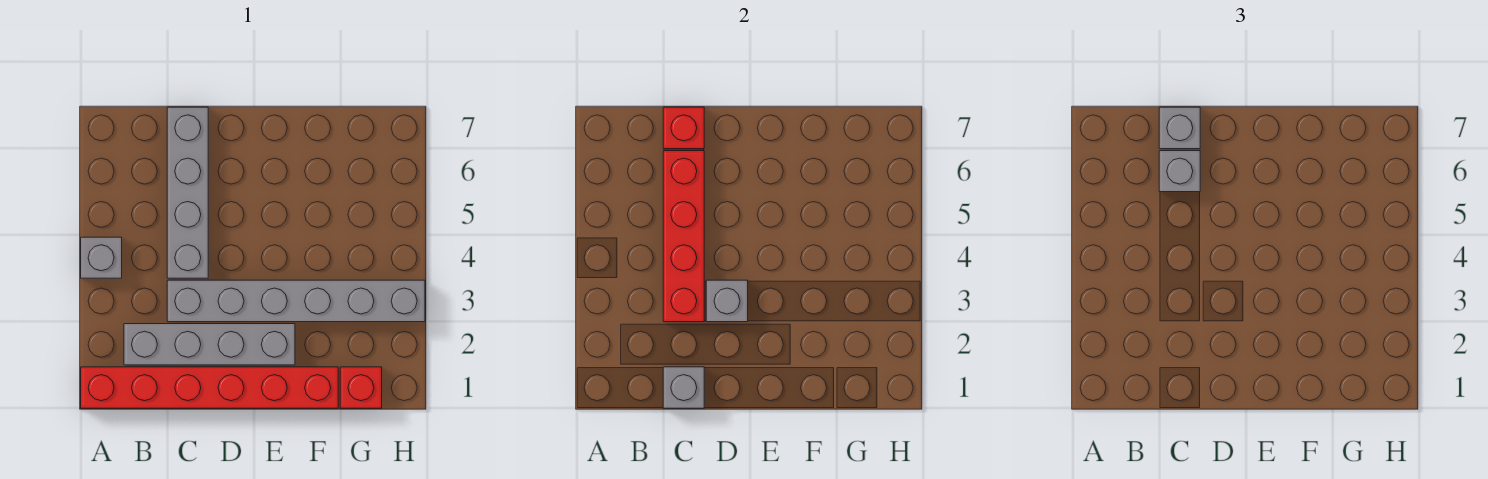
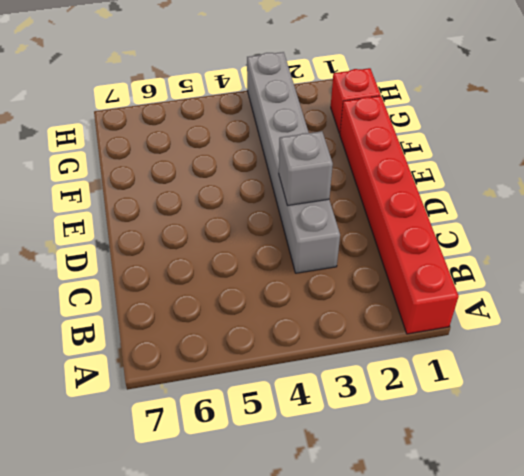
none -> grey brick A4 level 1
none -> grey brick B2:E2 level 1
none -> grey brick C4:C7 level 1

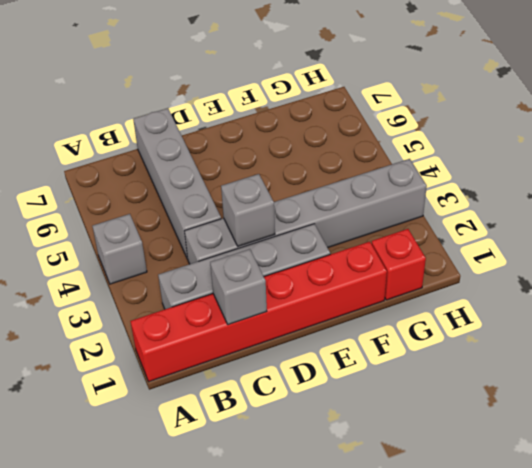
none -> red brick C3:C6 level 2
none -> red brick C7 level 2
none -> grey brick C6 level 3

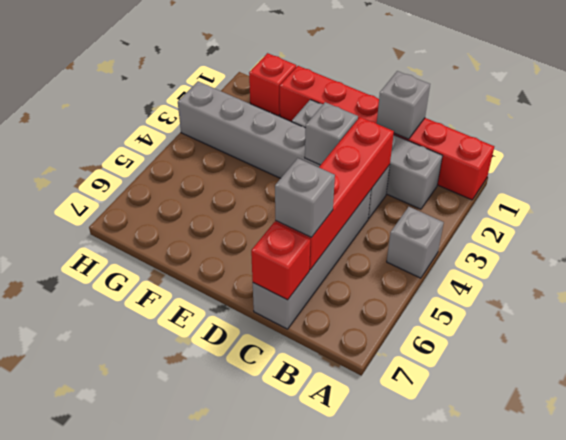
none -> grey brick C7 level 3

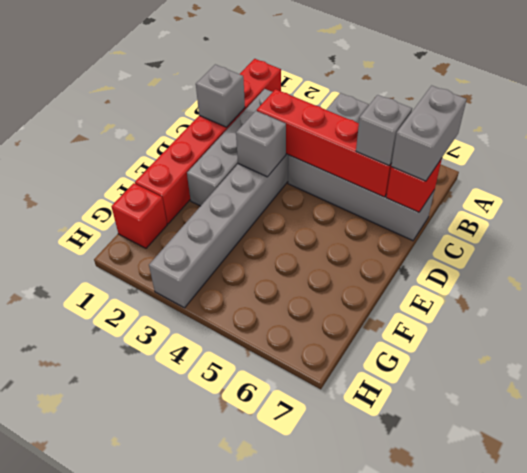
grey brick B7:C7 level 3 -> grey brick C7 level 3

